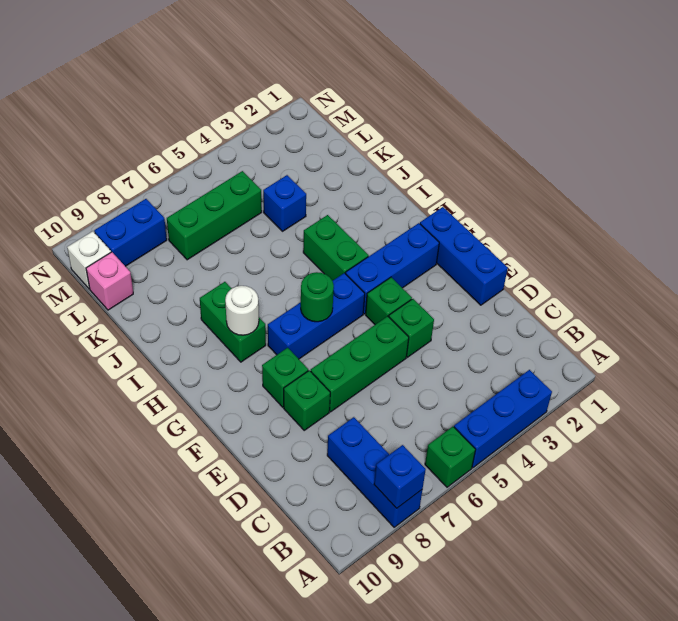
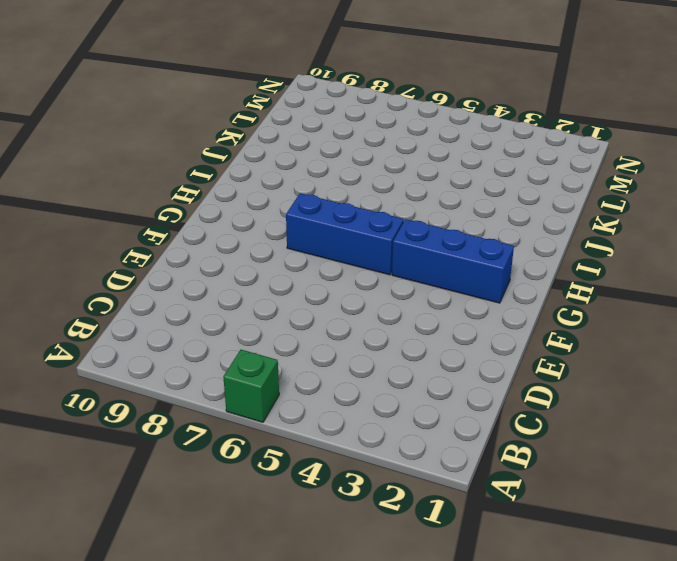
none -> blue brick A3:A5 level 1
none -> blue brick A8:C8 level 1
none -> blue brick E1:G1 level 1

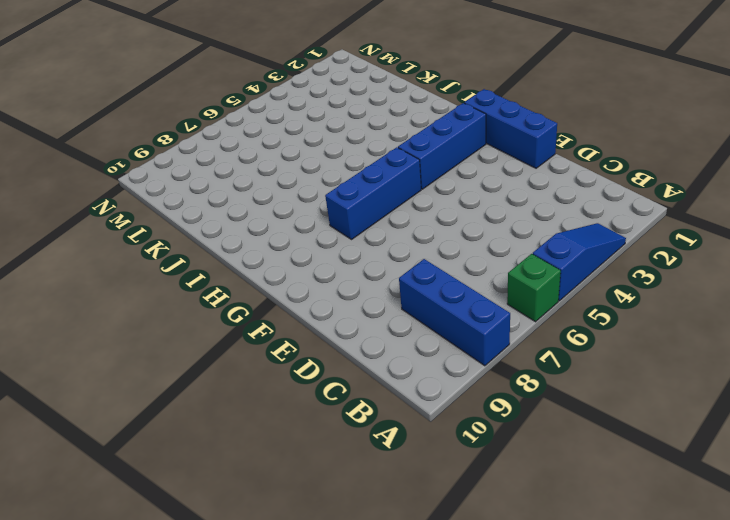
blue slope A3:A5 level 1 top 5 -> blue brick A3:A5 level 1
none -> green brick E4 level 1
none -> green brick E5:E7 level 1
none -> green brick E8 level 1

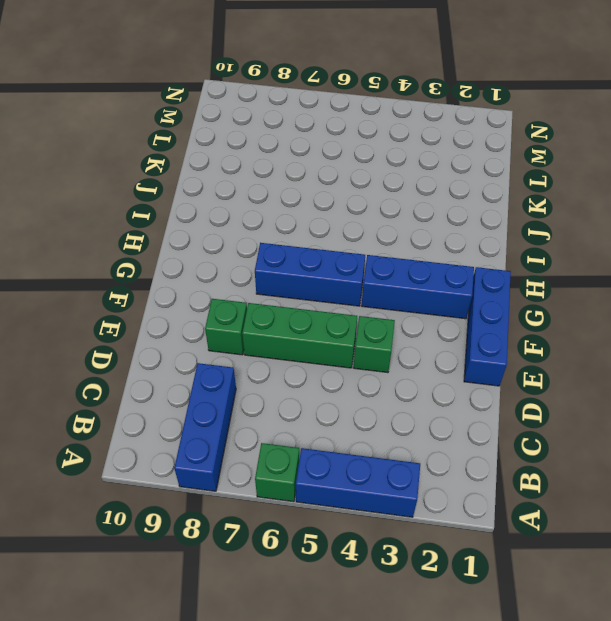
none -> green brick F4 level 1
none -> green brick F8 level 1
none -> green brick H4:I4 level 1

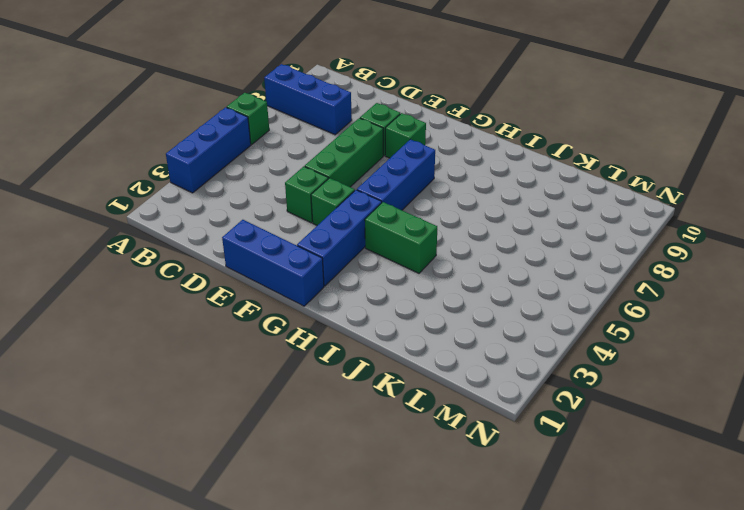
none -> green brick H8:I8 level 1
none -> blue brick K4 level 1
none -> green brick L5:L7 level 1

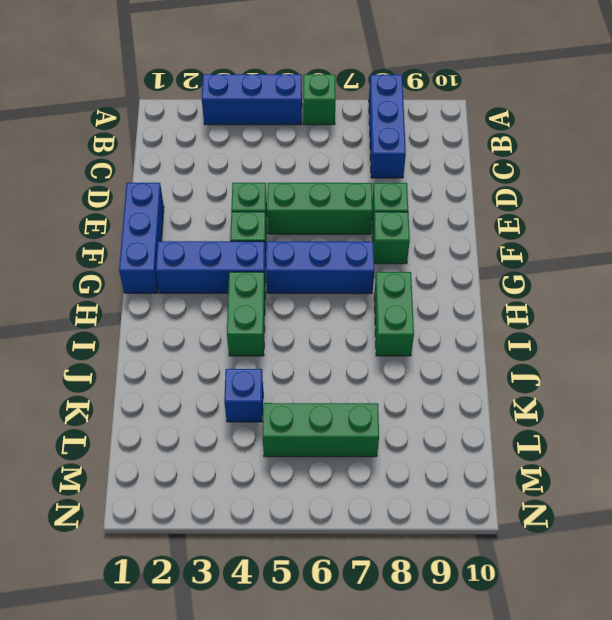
none -> pink brick L10 level 1
none -> blue brick M8:M9 level 1
none -> white brick M10 level 1

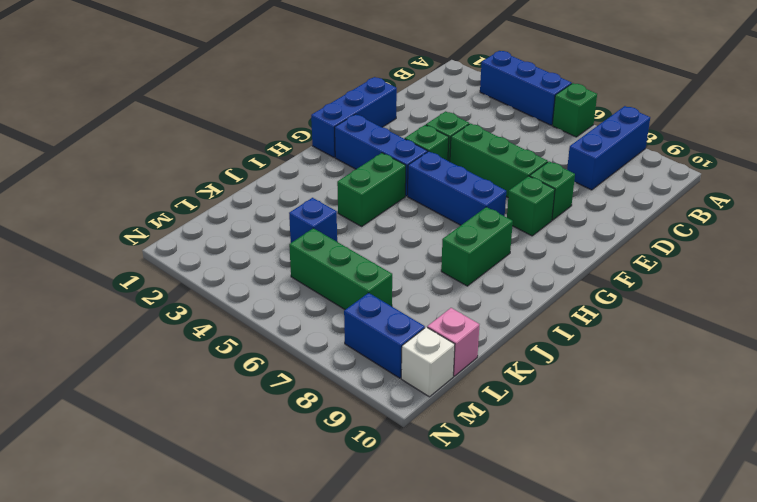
none -> blue brick A8 level 2
none -> green round brick G6 level 2
none -> white round brick H8 level 2

